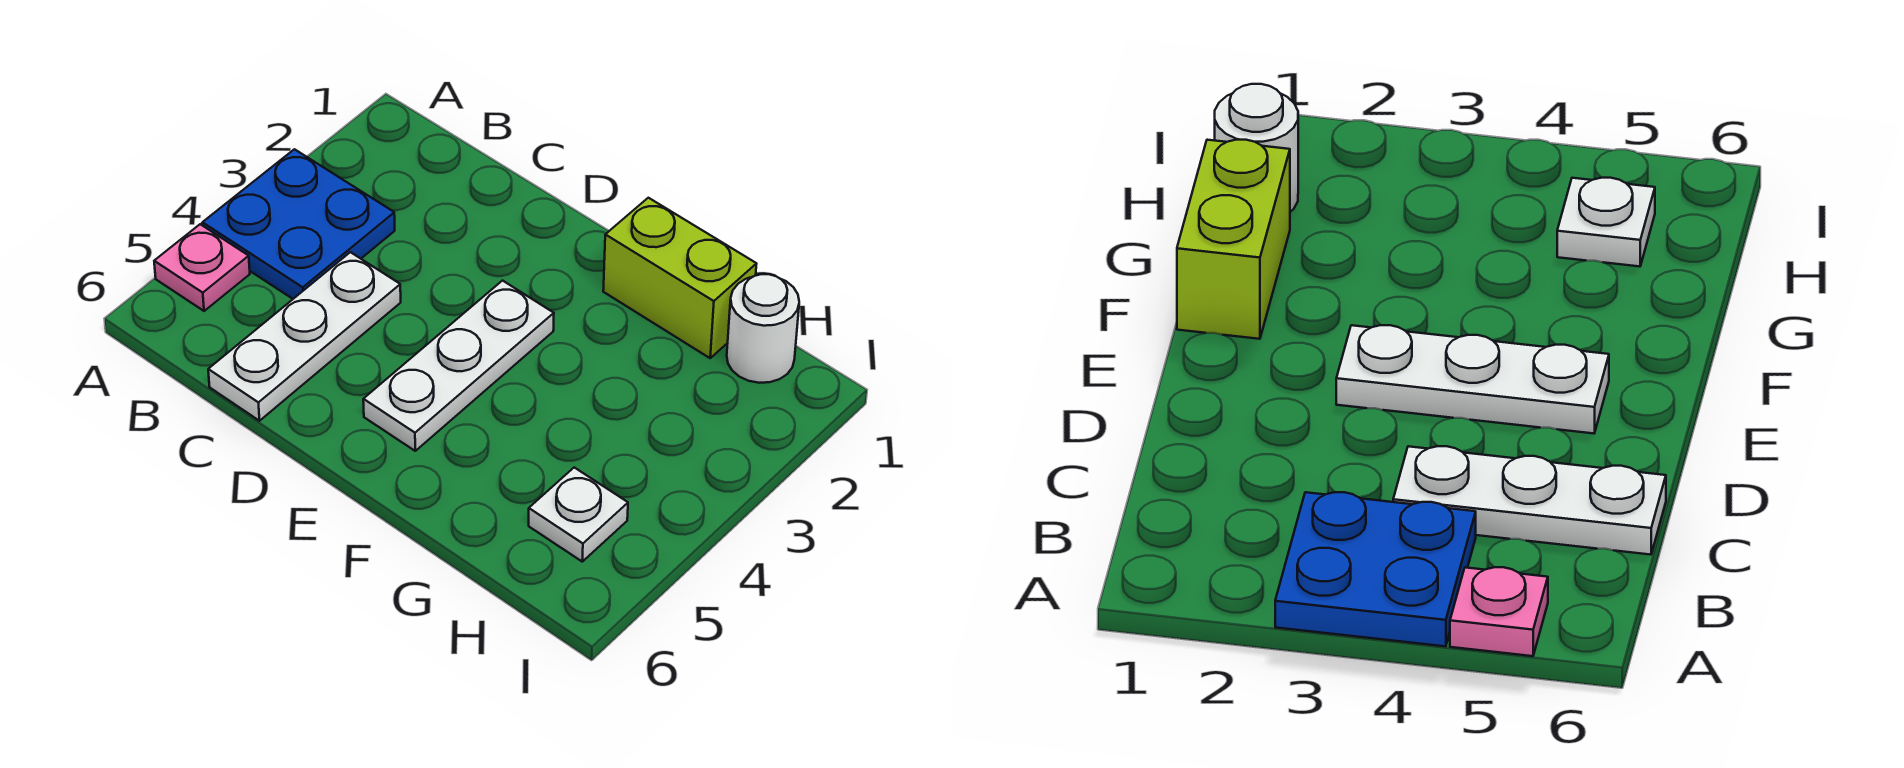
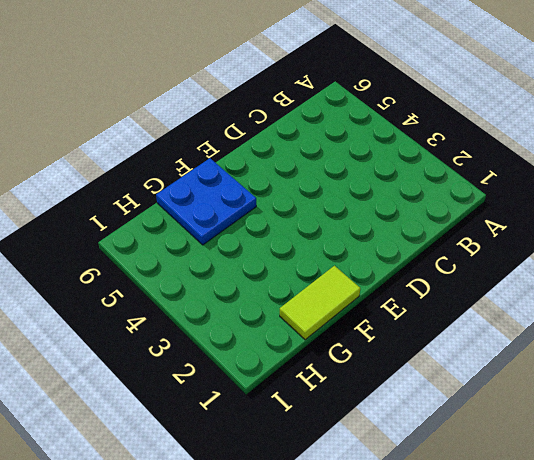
lime tile F1:G1 level 1 -> lime brick F1:G1 level 1
blue plate F5:G6 level 1 -> blue plate A3:B4 level 1
none -> pink plate A5 level 1
none -> white plate C4:C6 level 1

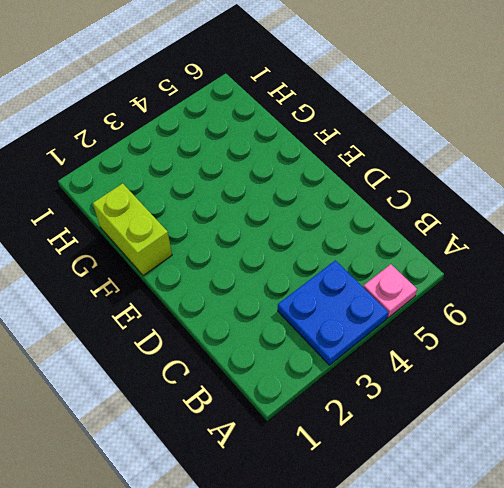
none -> white plate C4:C6 level 1
none -> white plate E3:E5 level 1

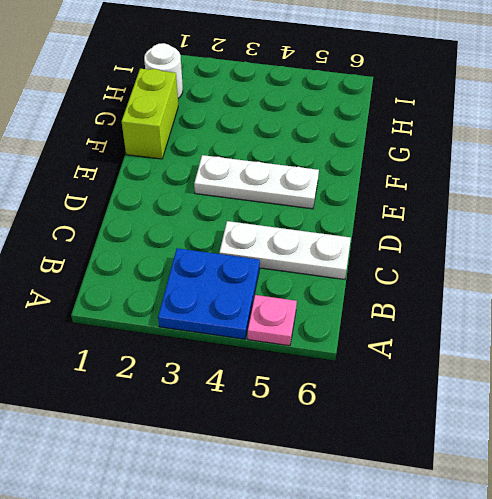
none -> white plate H5 level 1

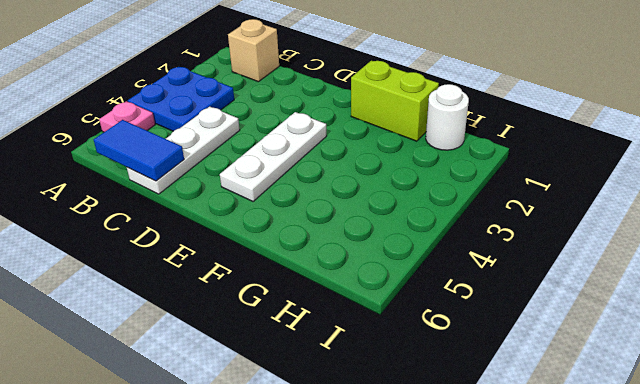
tan brick B1 level 1 -> none
blue tile B6:C6 level 2 -> none
none -> white plate H5 level 1

